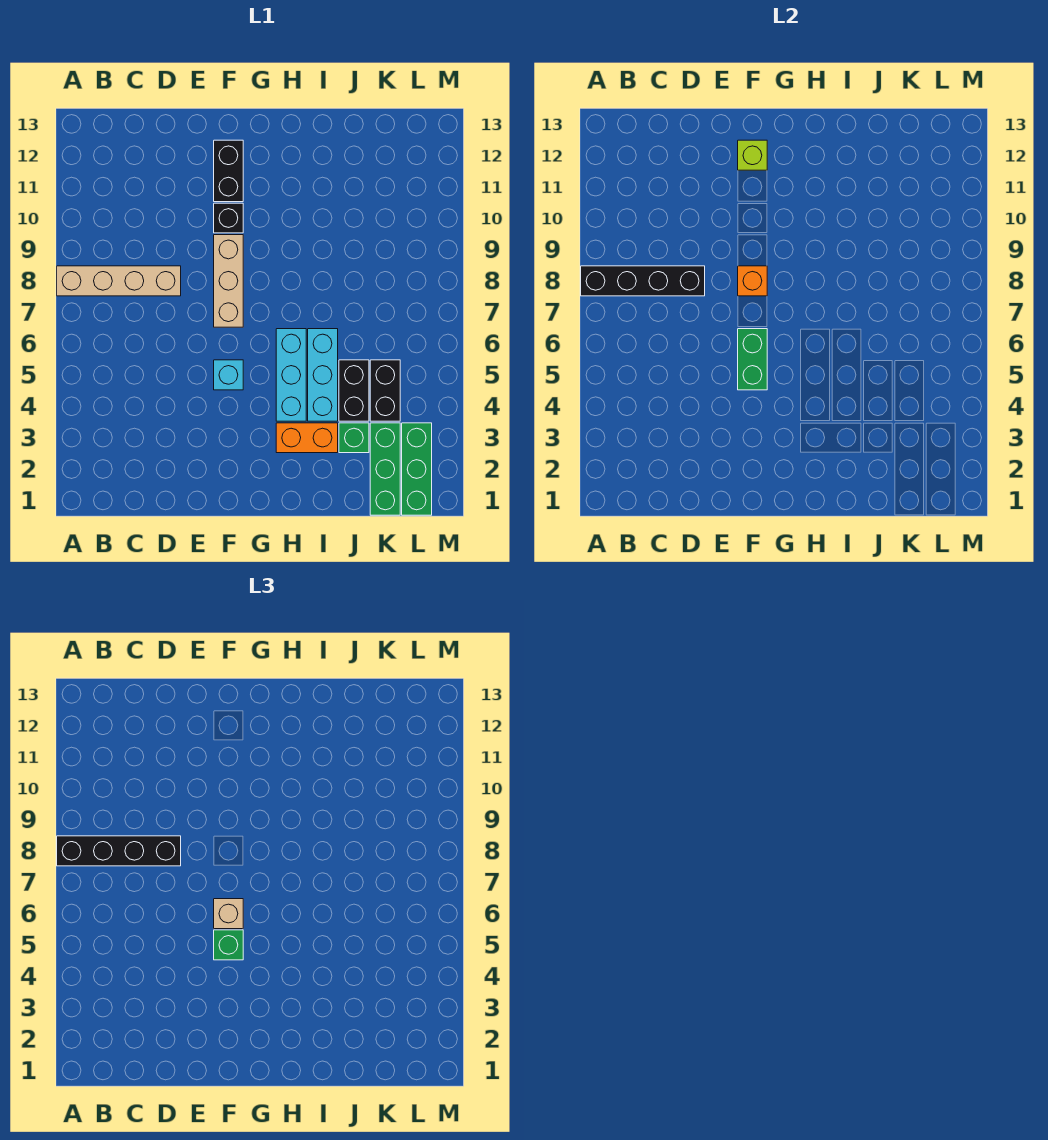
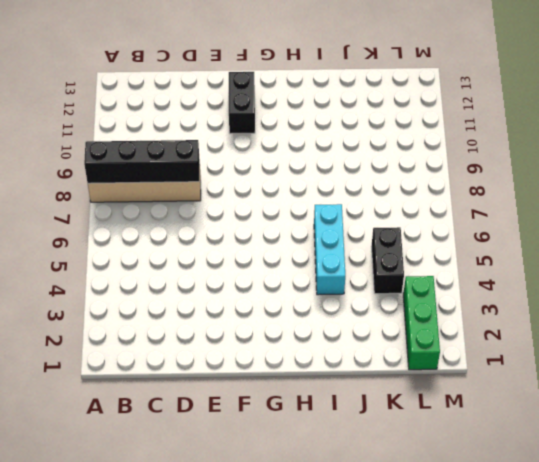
none -> cyan brick F5 level 1
none -> tan brick F7:F9 level 1
none -> black brick F10 level 1

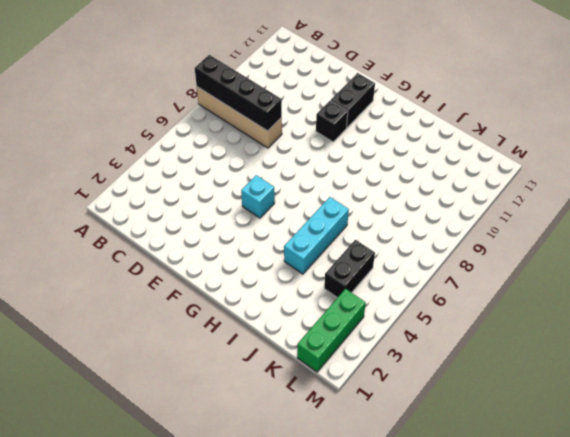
none -> tan brick F7:F9 level 1
none -> orange brick H3:I3 level 1
none -> cyan brick H4:H6 level 1

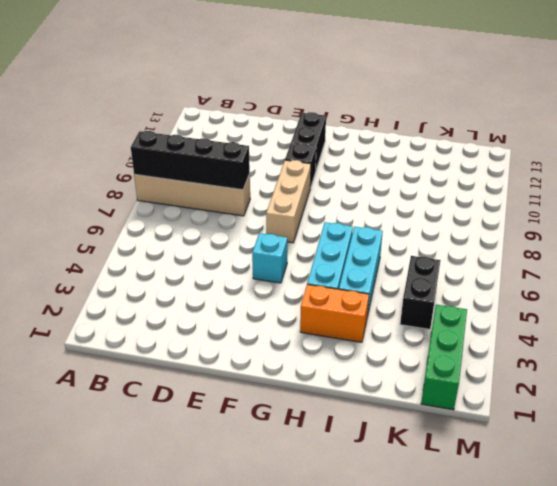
none -> green brick J3 level 1
none -> black brick J4:J5 level 1
none -> green brick K1:K3 level 1

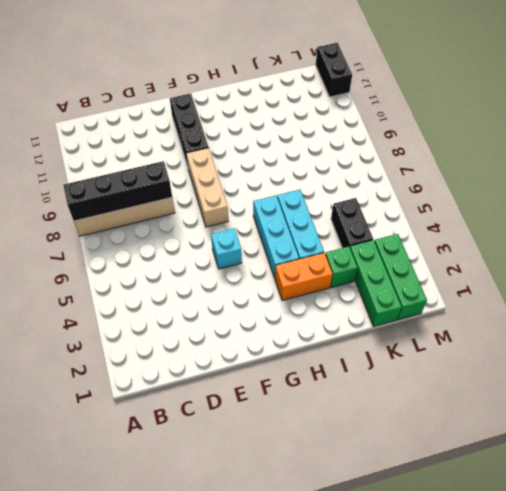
black brick M12:M13 level 1 -> black brick J4:J5 level 1
none -> green brick F5:F6 level 2
none -> orange brick F8 level 2
none -> lime brick F12 level 2

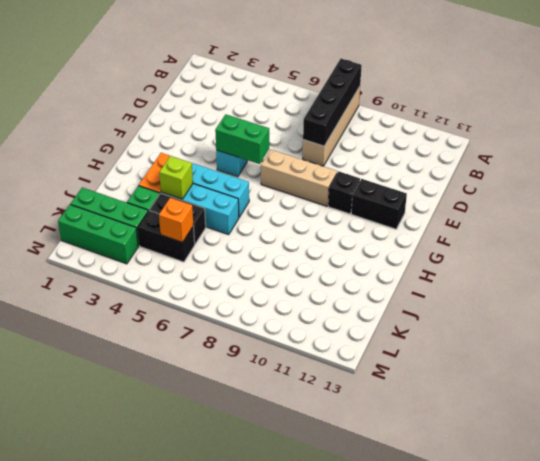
lime brick I4 level 2 -> lime brick F12 level 2
orange brick K5 level 2 -> orange brick F8 level 2
none -> black brick A8:D8 level 3
none -> green brick F5 level 3
none -> tan brick F6 level 3

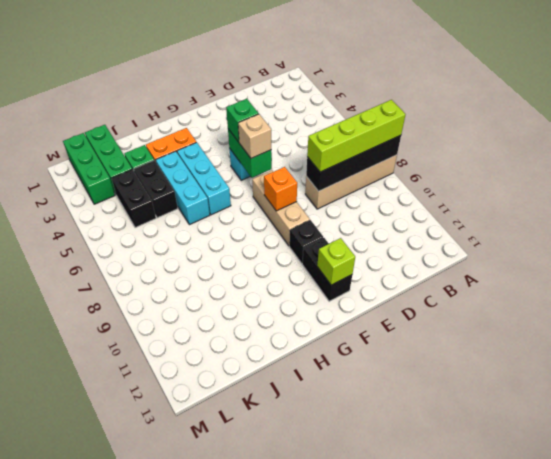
lime brick A8:D8 level 3 -> black brick A8:D8 level 3

